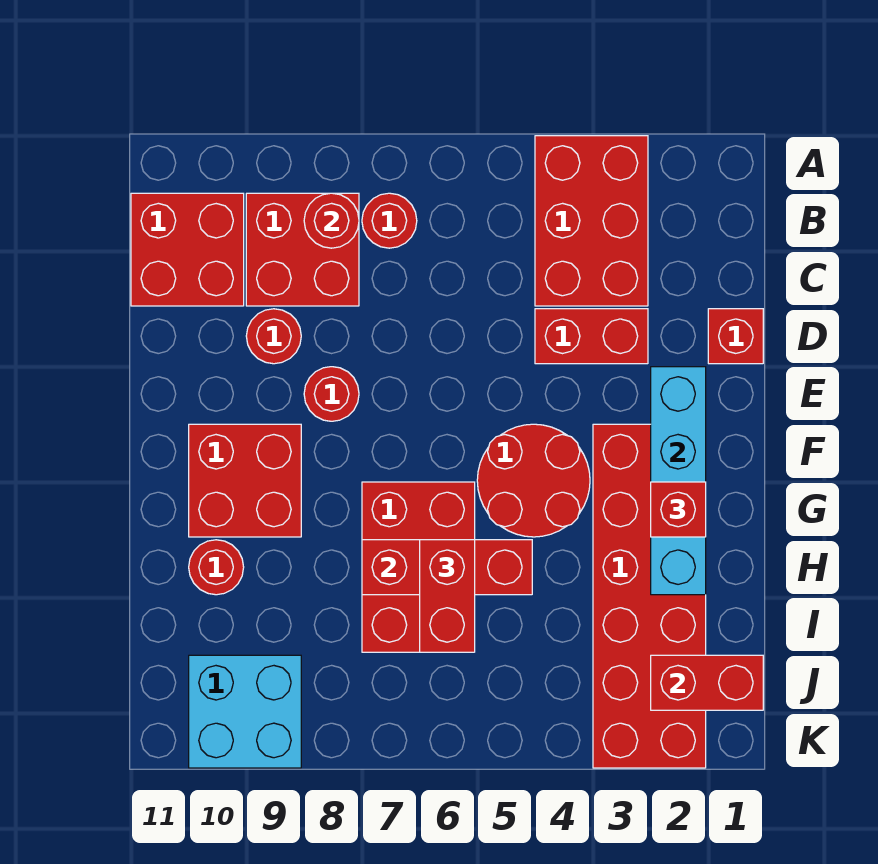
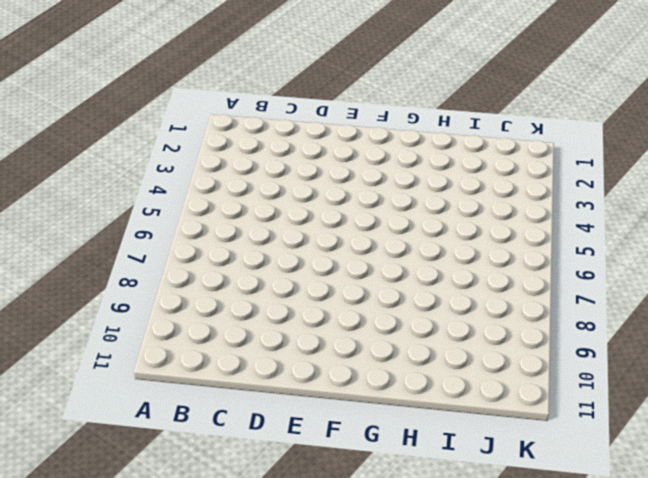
none -> red brick A3:C4 level 1
none -> red round brick B7 level 1
none -> red brick B8:C9 level 1

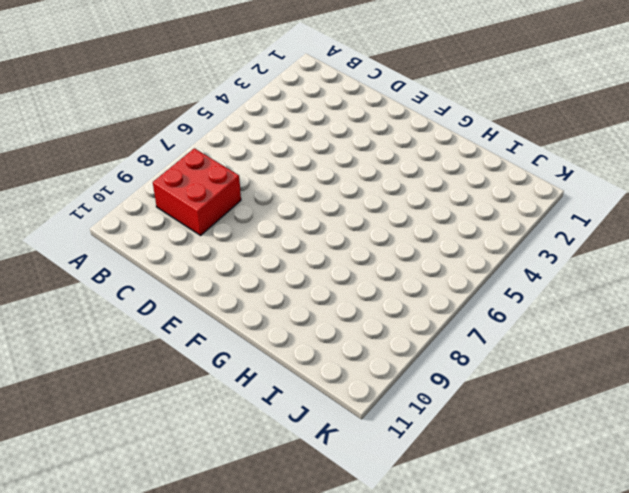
none -> red brick A3:C4 level 1
none -> red round brick B7 level 1
none -> red brick B10:C11 level 1

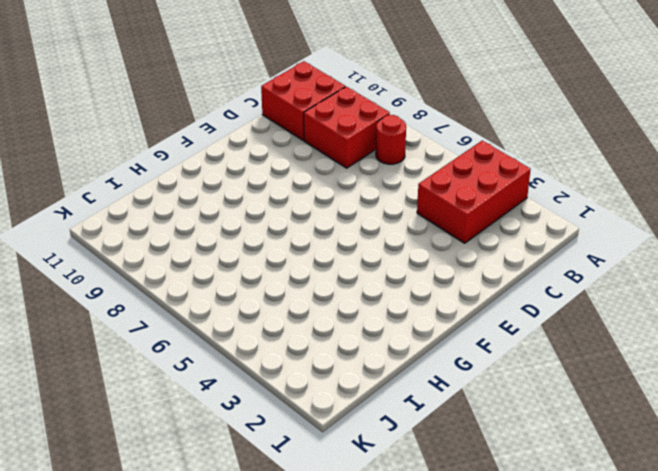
none -> red brick D1 level 1
none -> red brick D3:D4 level 1
none -> red round brick D9 level 1

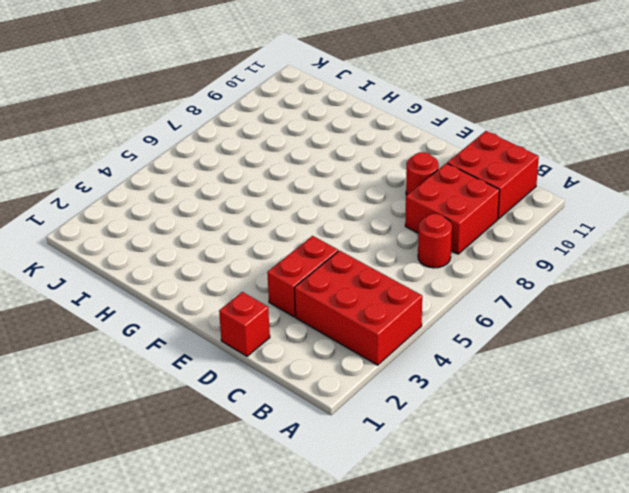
none -> red round brick E8 level 1
none -> red brick F2:K3 level 1
none -> red round brick F4:G5 level 1

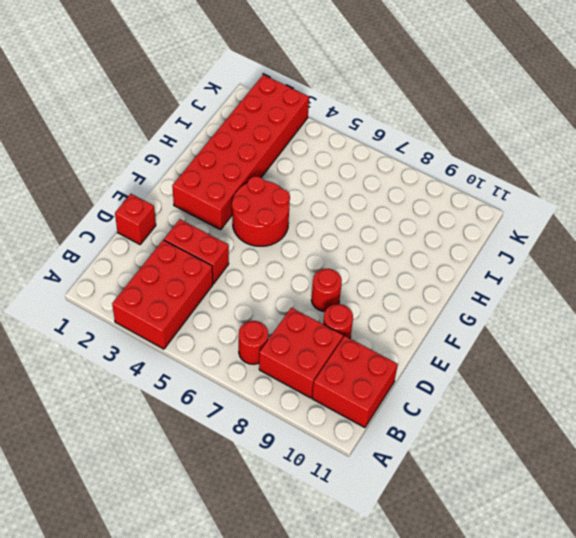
none -> red brick F9:G10 level 1
none -> red brick G6:I7 level 1
none -> red round brick H10 level 1

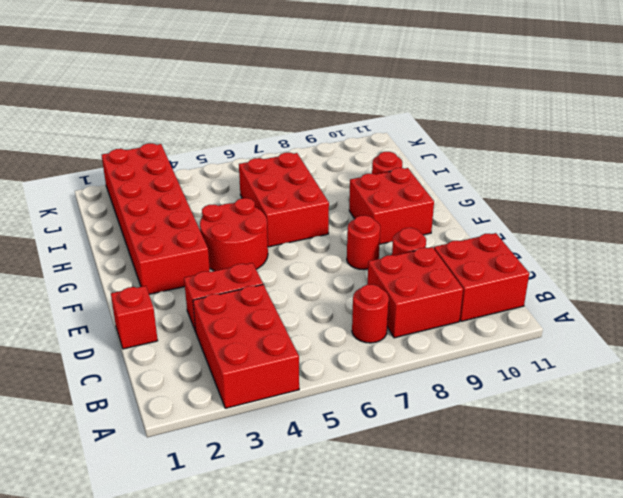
none -> cyan brick J9:K10 level 1
none -> red round brick B8 level 2
none -> cyan brick E2:H2 level 2

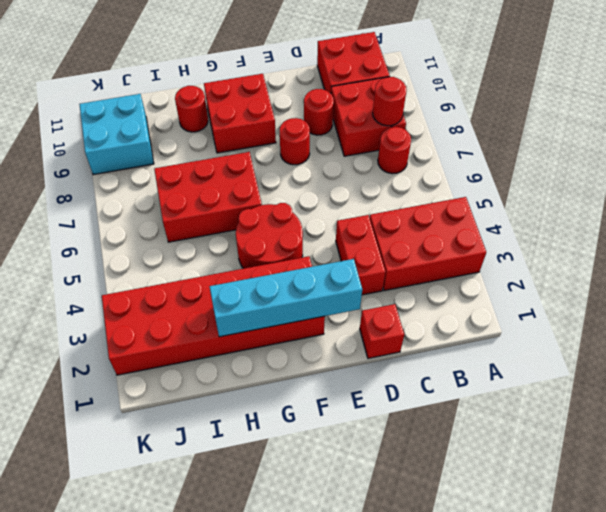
none -> red brick H5:H7 level 2
none -> red brick J1:J2 level 2
none -> red brick G2 level 3

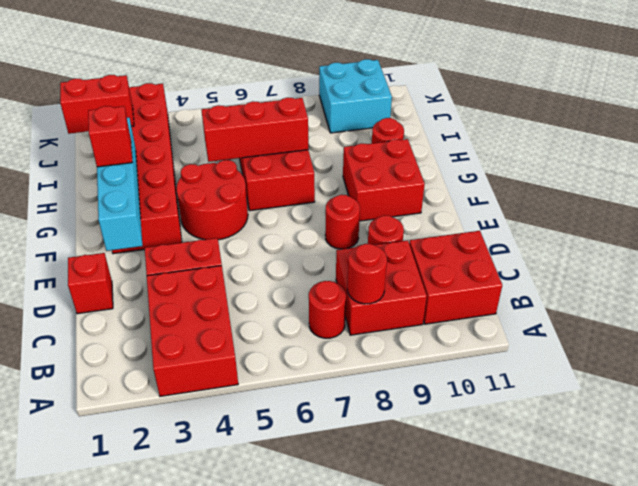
none -> red brick H6:I6 level 3

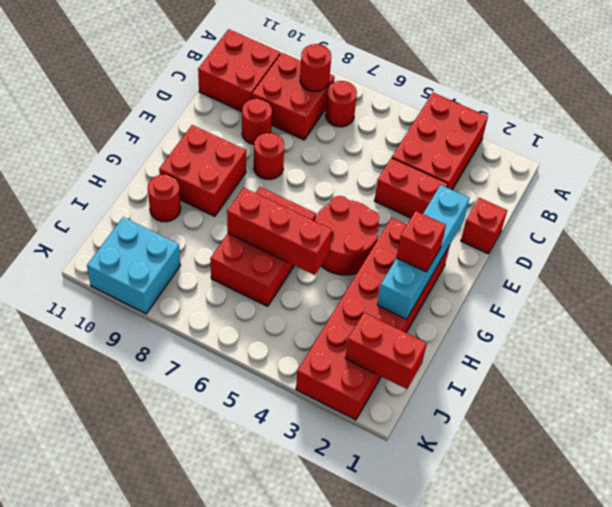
none -> red brick H6:I6 level 3

